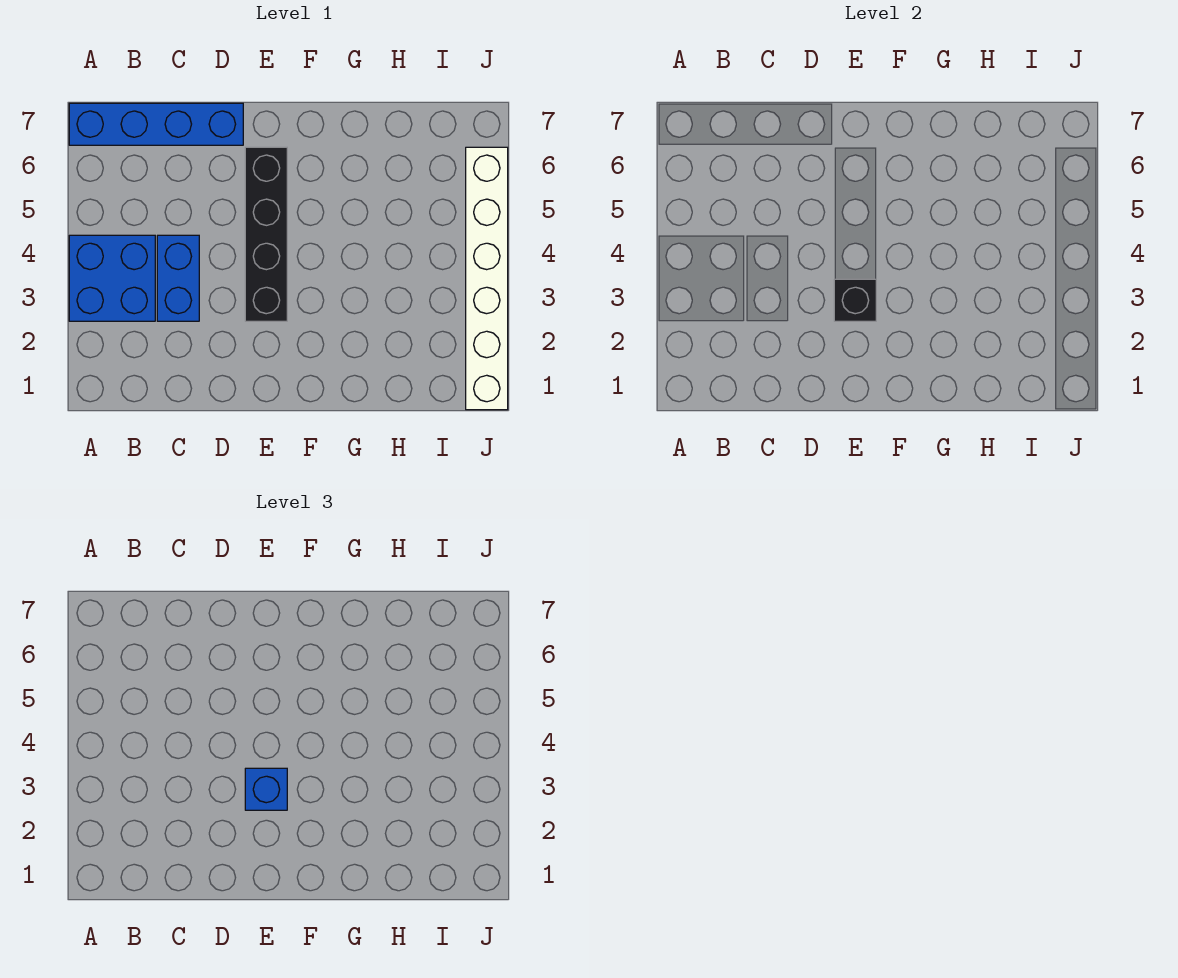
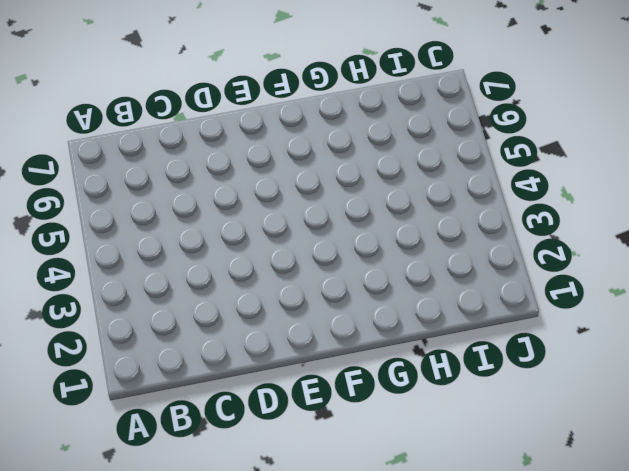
none -> blue brick A3:B4 level 1
none -> blue brick A7:D7 level 1

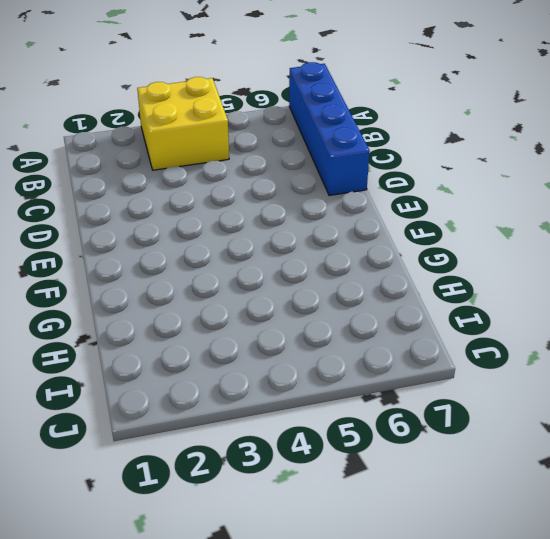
yellow brick A3:B4 level 1 -> blue brick A3:B4 level 1
none -> blue brick C3:C4 level 1
none -> black brick E3:E6 level 1

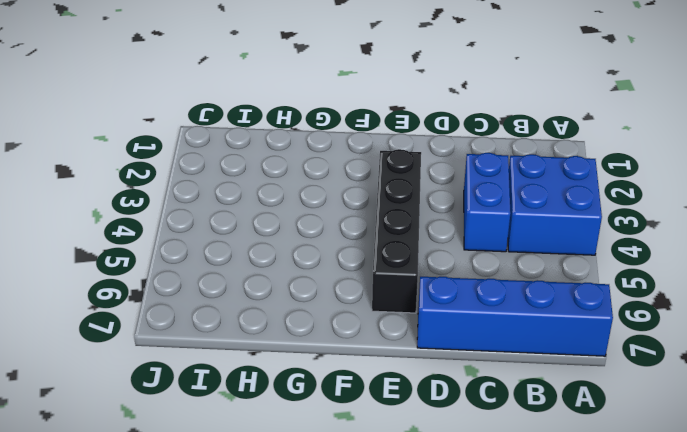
none -> white brick J1:J6 level 1
none -> black brick E3 level 2

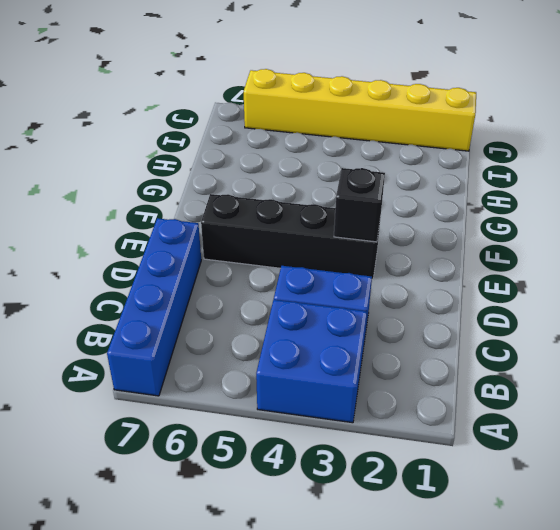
yellow brick J1:J6 level 1 -> white brick J1:J6 level 1
none -> blue brick E3 level 3

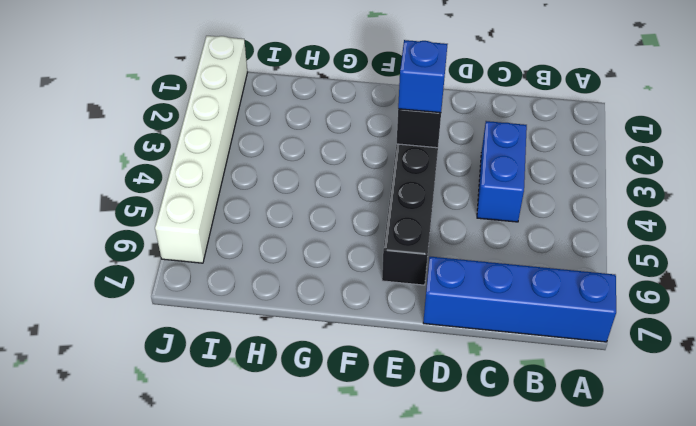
none -> blue brick A3:B4 level 1

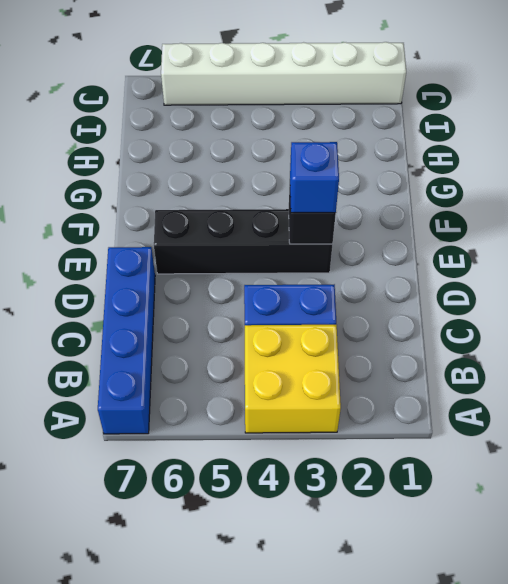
yellow brick A3:B4 level 1 -> blue brick A3:B4 level 1

